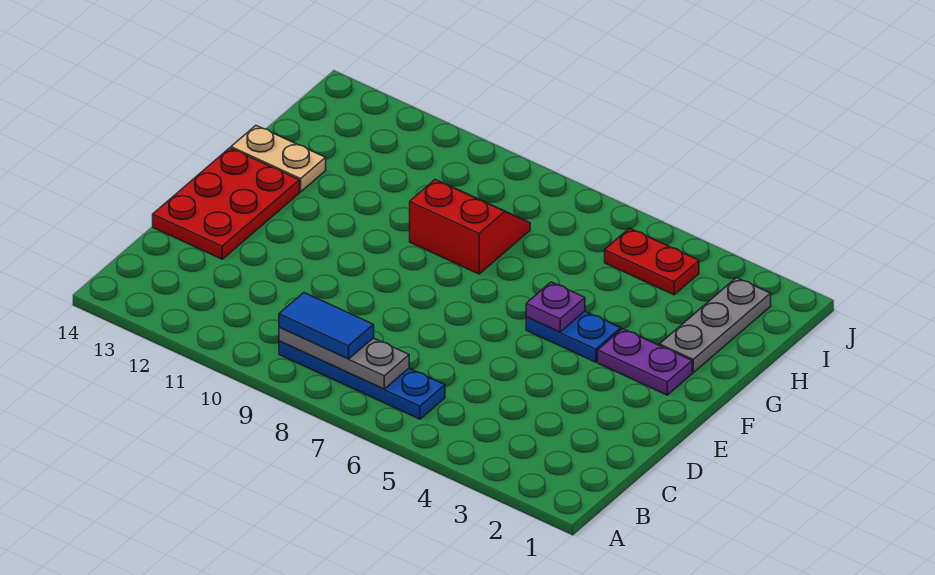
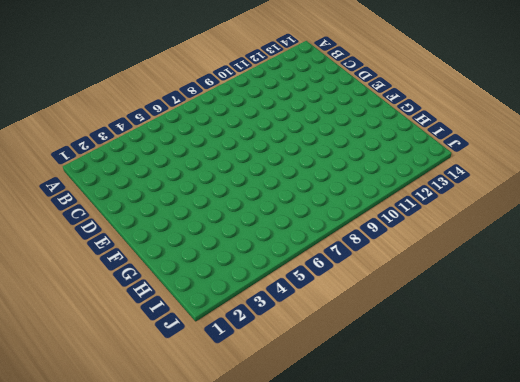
none -> blue plate B6:B9 level 1
none -> red plate D13:F14 level 1

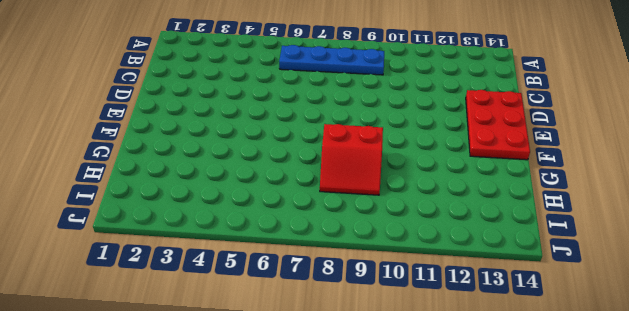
none -> purple plate F2:F3 level 1
none -> blue plate F4:F5 level 1

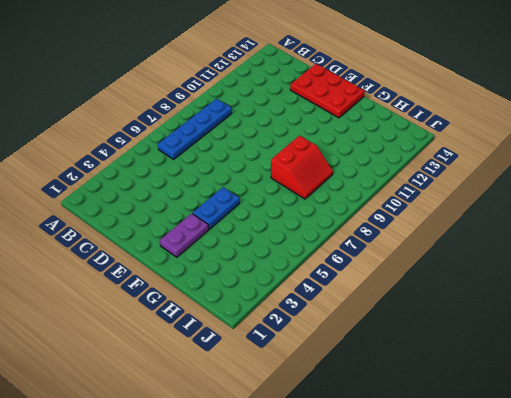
none -> grey plate G2:I2 level 1
none -> tan plate G13:G14 level 1

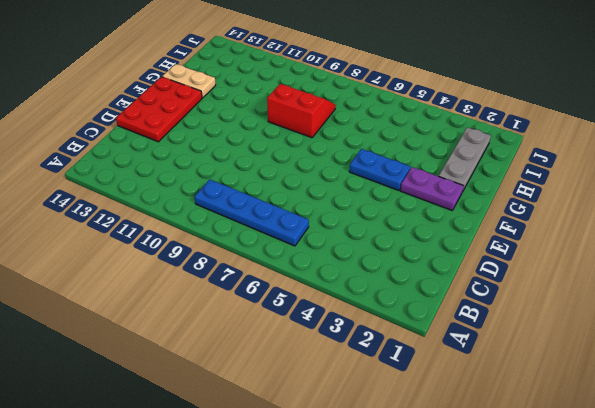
none -> red plate I4:I5 level 1
none -> grey plate B7:B9 level 2

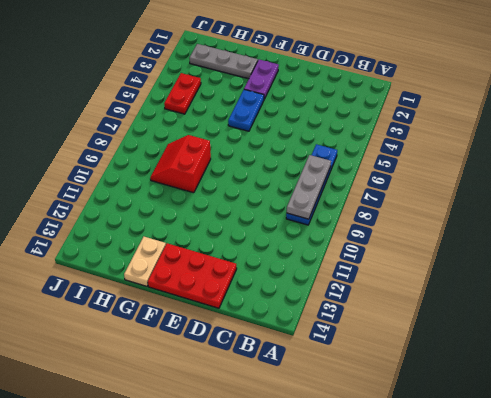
none -> purple plate F5 level 2
none -> blue tile B8:B9 level 3

